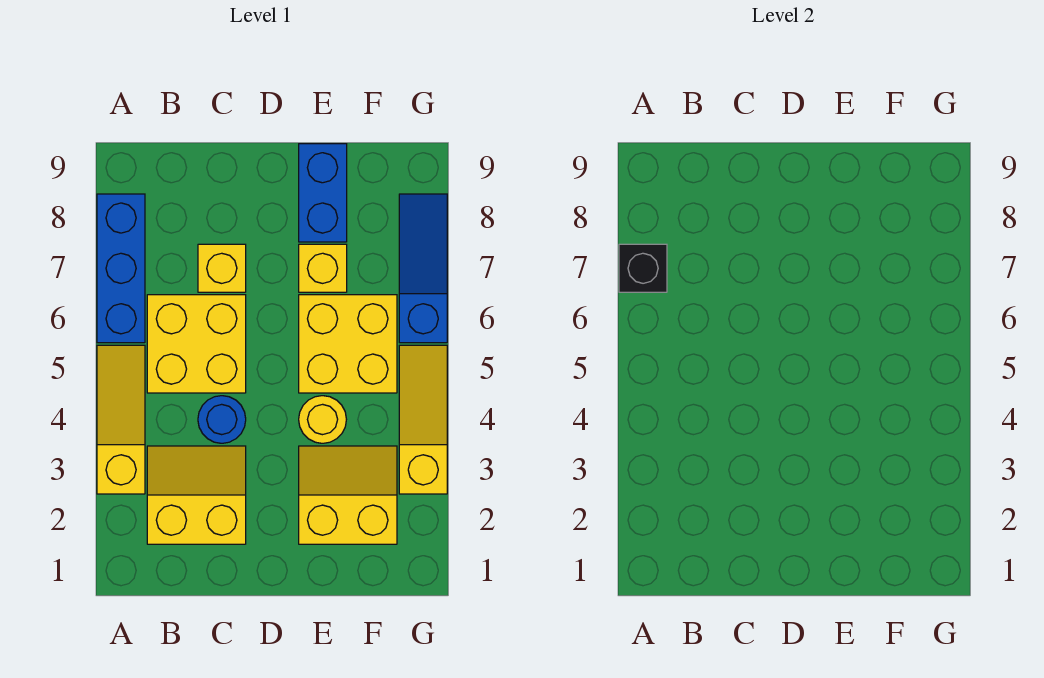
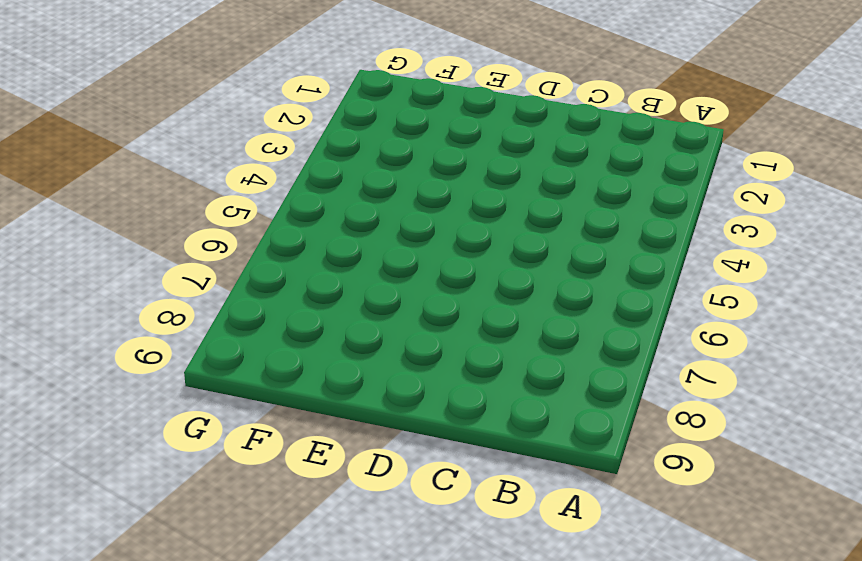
none -> yellow slope A3:A5 level 1 top 3
none -> blue brick A6:A8 level 1
none -> yellow slope B2:C3 level 1 top 2

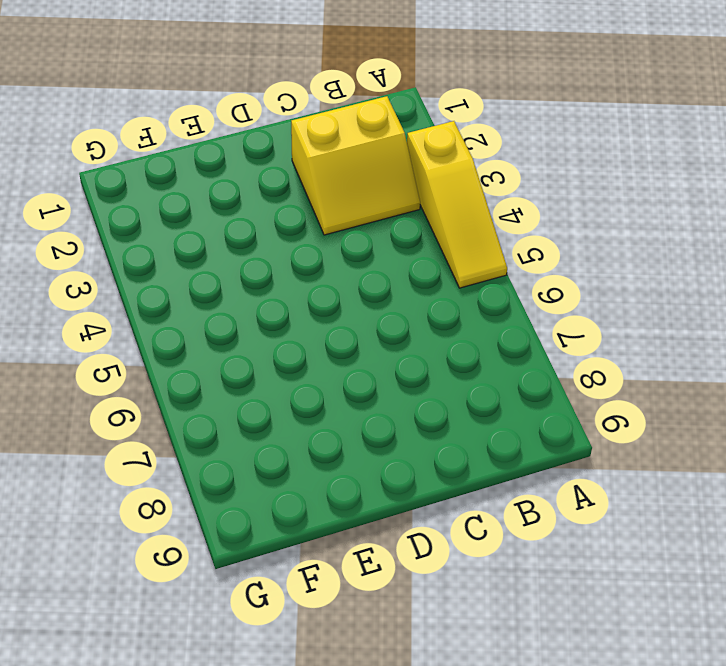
none -> blue brick A6:A8 level 1
none -> yellow brick B5:C6 level 1
none -> blue round brick C4 level 1

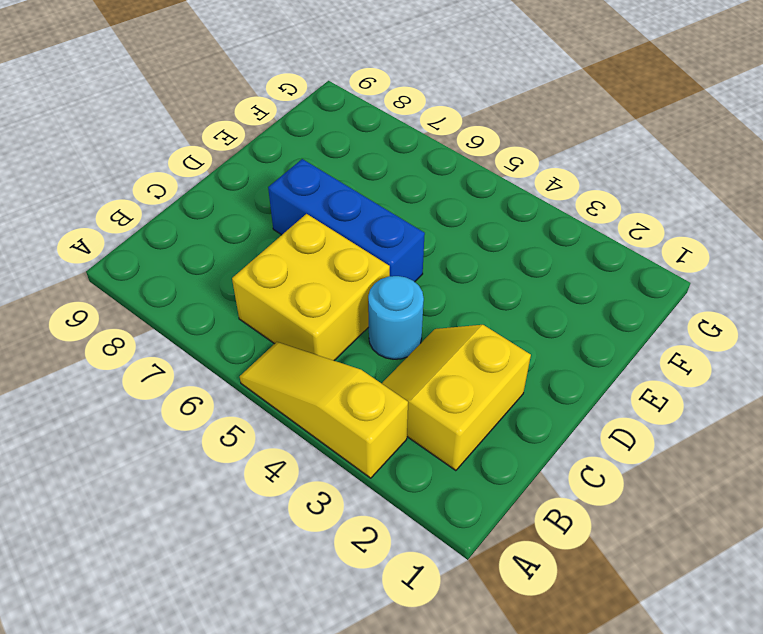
cyan round brick C4 level 1 -> blue round brick C4 level 1
blue brick D5:D7 level 1 -> blue brick A6:A8 level 1
none -> yellow brick C7 level 1
none -> yellow slope E2:F3 level 1 top 2
none -> yellow round brick E4 level 1

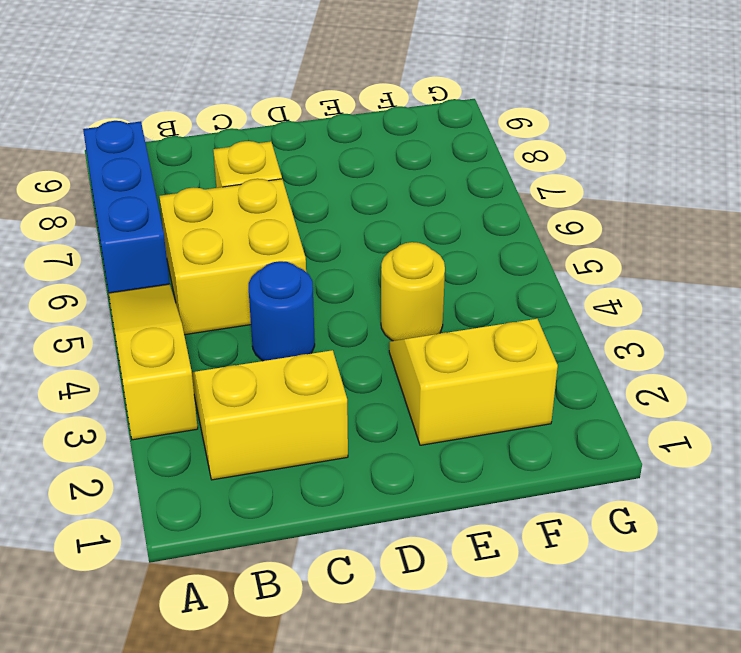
none -> yellow brick E5:F6 level 1
none -> yellow brick E7 level 1
none -> blue brick E8:E9 level 1

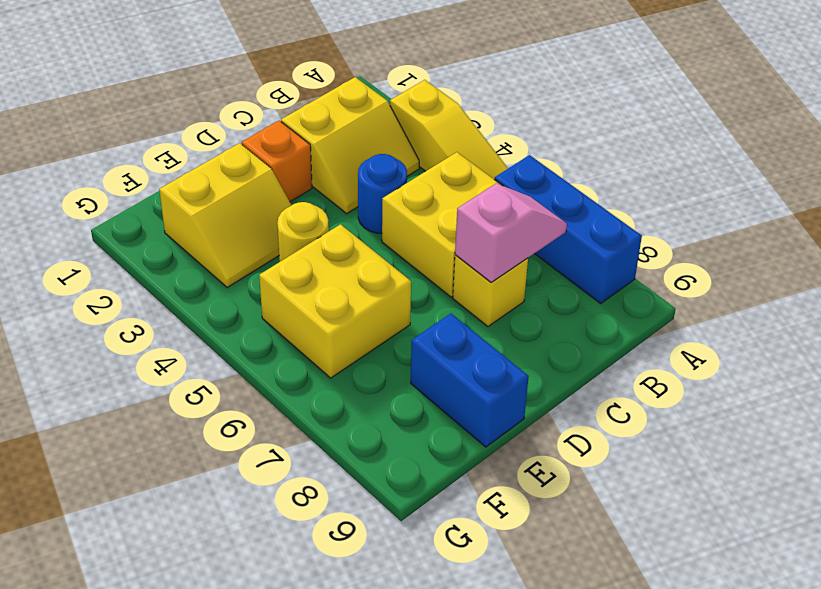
pink slope B7:C7 level 2 top C -> none
orange brick D2 level 1 -> none
none -> yellow brick E7 level 1
none -> yellow slope G3:G5 level 1 top 3
none -> blue slope G6:G8 level 1 top 6

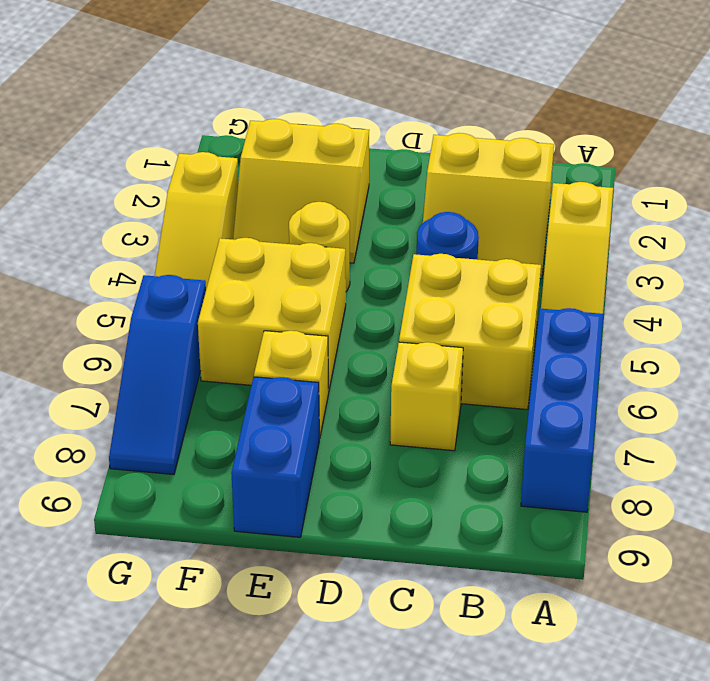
none -> black brick A7 level 2

